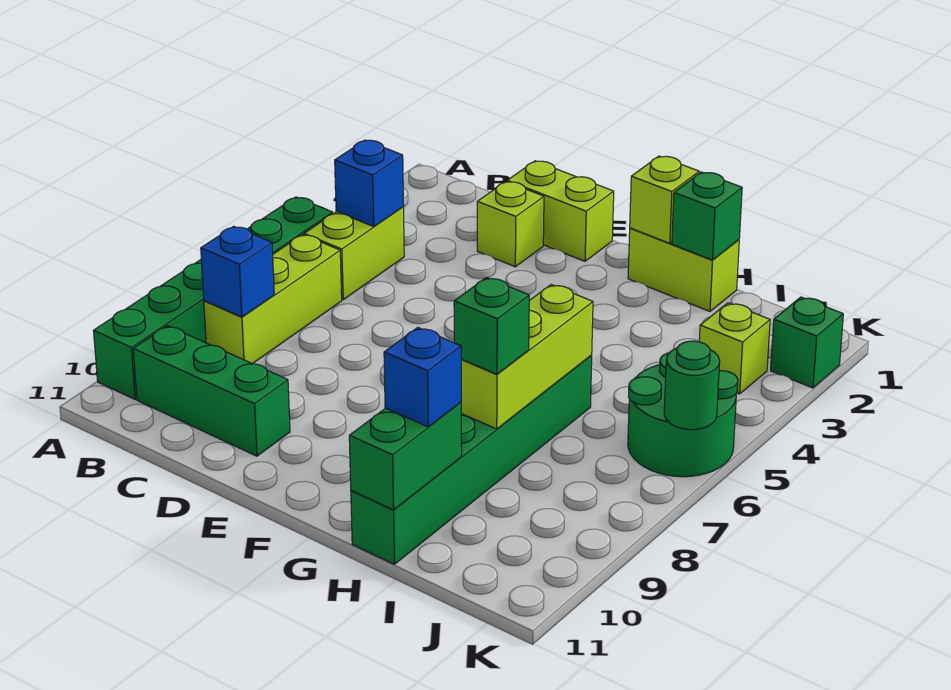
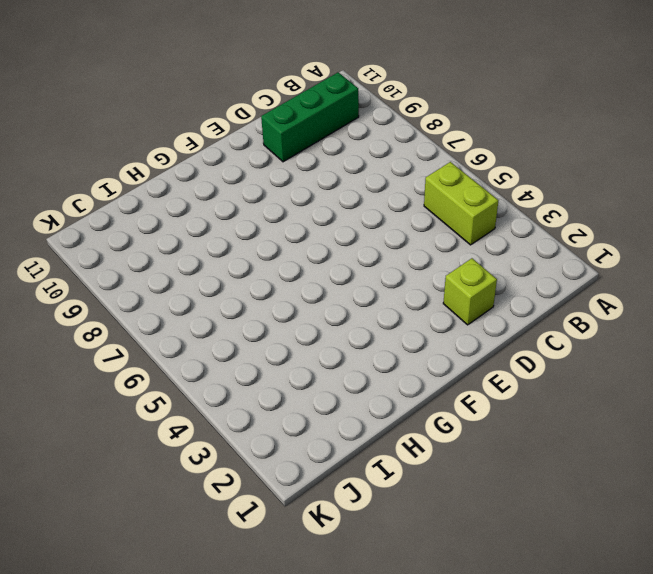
none -> green brick A5:A10 level 1
none -> lime brick B6:B8 level 1
none -> lime brick D1:E1 level 1

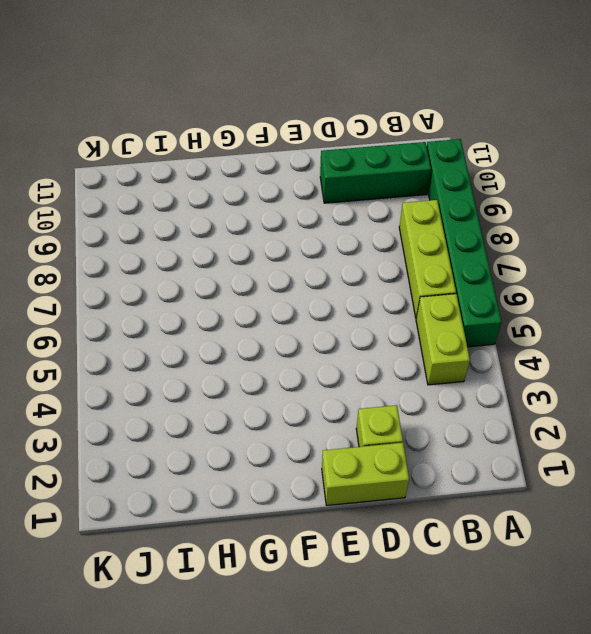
none -> lime brick G1:H1 level 1
none -> green brick H6:H11 level 1
none -> lime brick J3 level 1

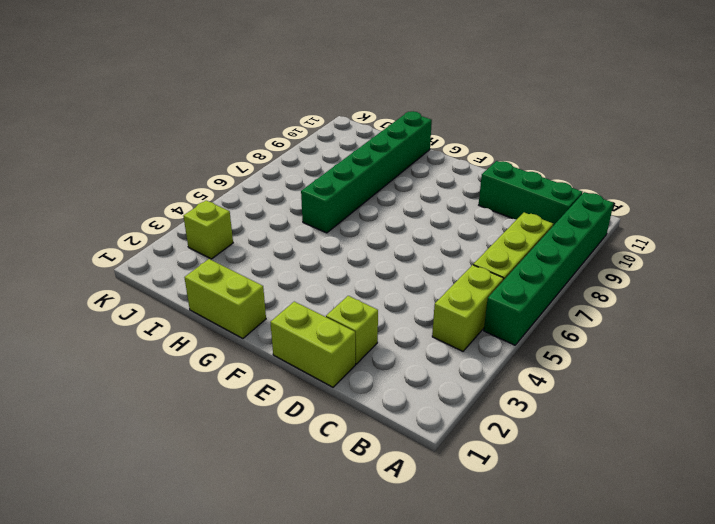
none -> green round brick J5:K6 level 1
none -> green brick K2 level 1
none -> blue brick B4 level 2

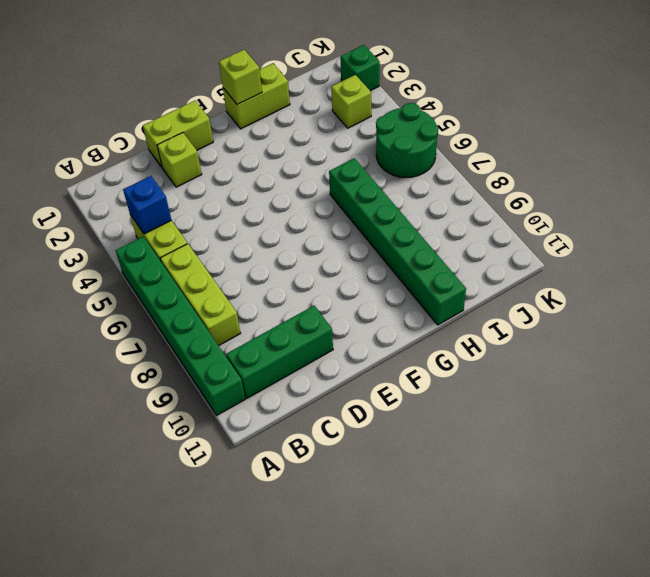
none -> blue brick B8 level 2
none -> green brick H1 level 2
none -> lime brick H6:H8 level 2

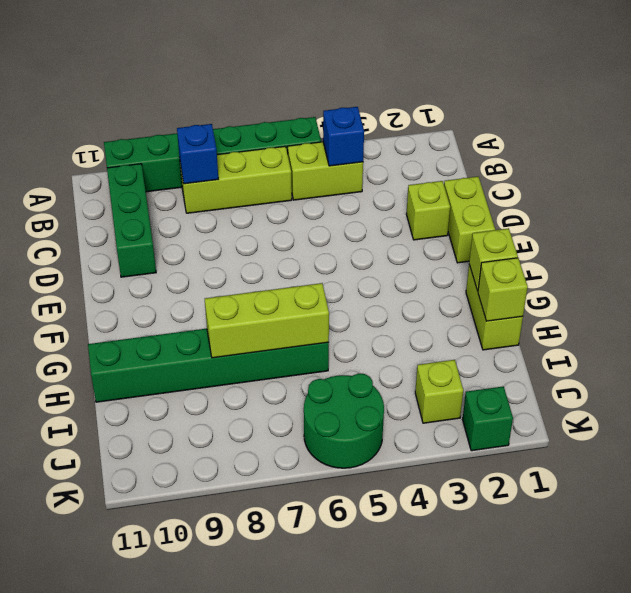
lime brick H1 level 2 -> green brick H1 level 2
none -> green brick H10:H11 level 2
none -> green round brick K6 level 2
none -> green brick H8 level 3

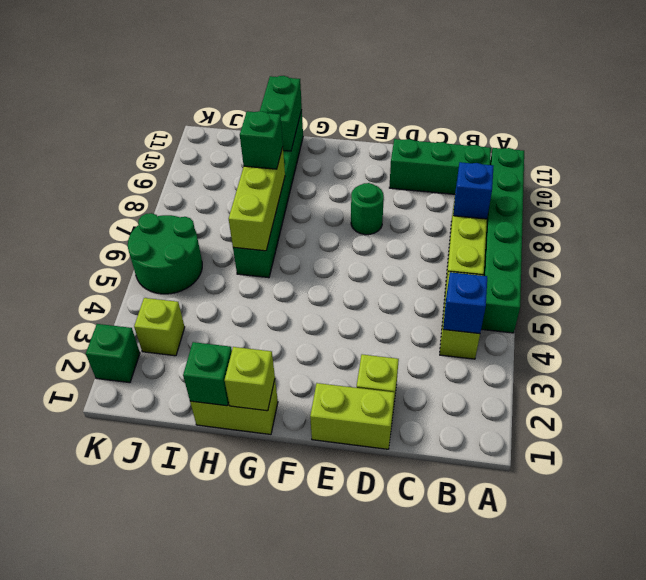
green round brick E8 level 1 -> green round brick K6 level 2
none -> blue brick H10 level 3

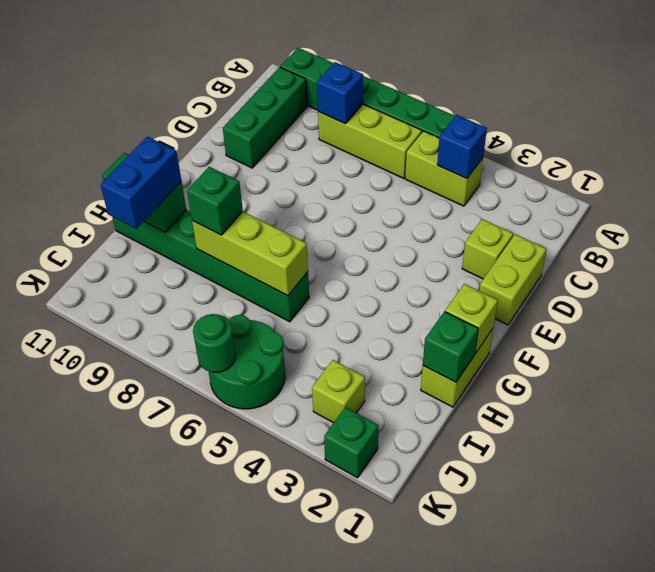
blue brick H10:I10 level 3 -> blue brick H10 level 3

